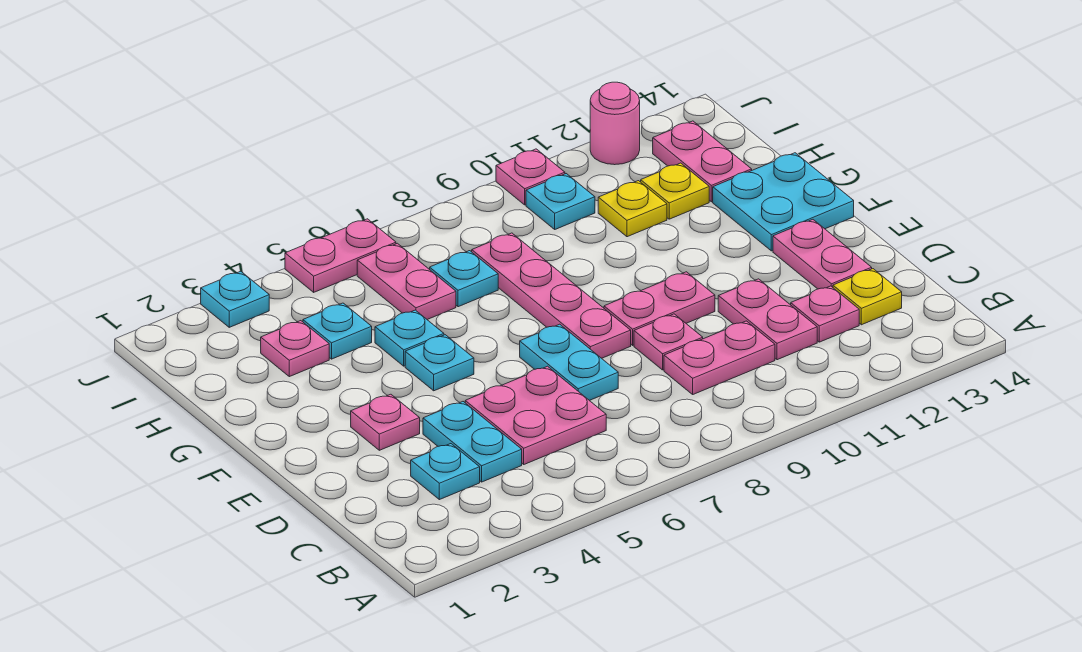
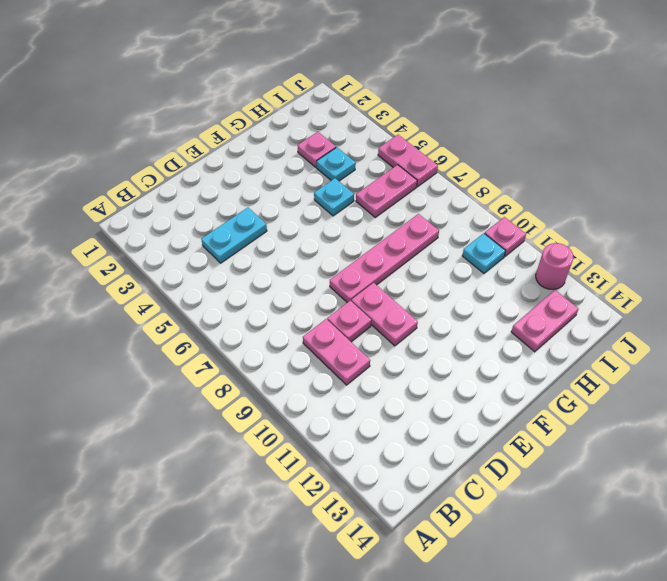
none -> cyan plate C3 level 1
none -> pink plate C5:D6 level 1
none -> pink plate C11:D11 level 1

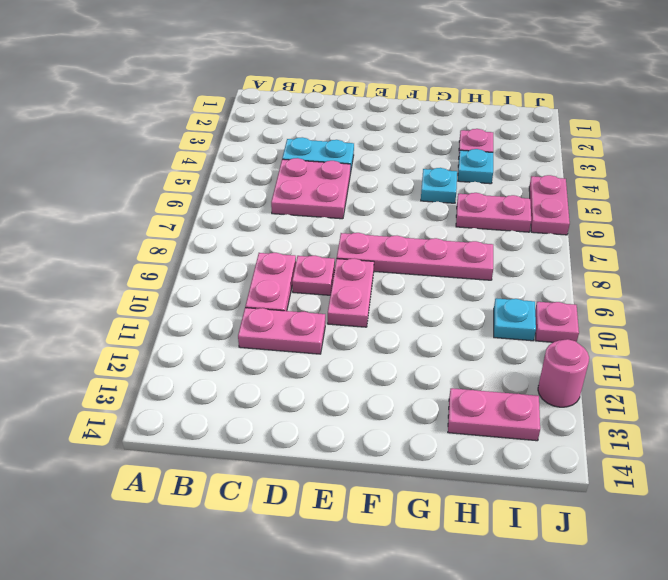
none -> cyan plate C3 level 1
none -> pink plate C12 level 1
none -> yellow plate C13 level 1

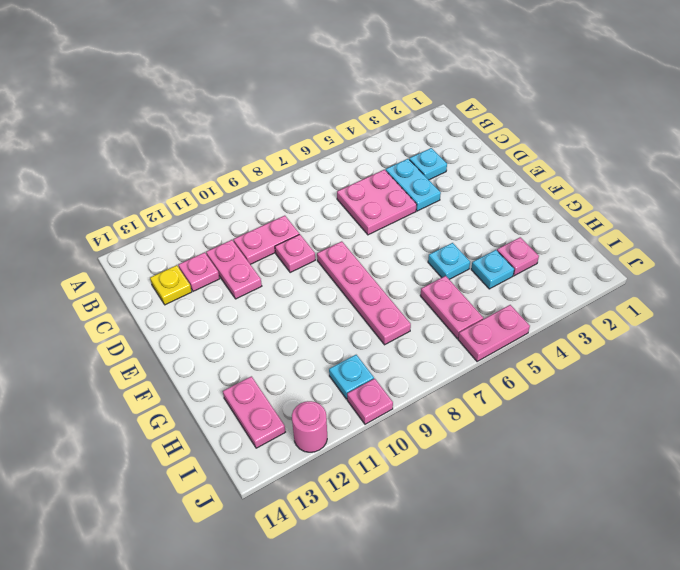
none -> cyan plate D7:E7 level 1
none -> pink plate D13:E13 level 1
none -> pink plate E3 level 1

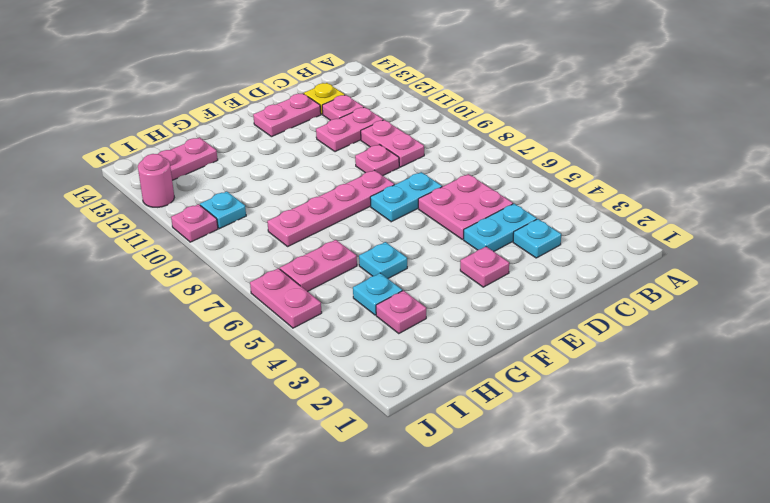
none -> pink plate E9:E10 level 1
none -> cyan plate F5 level 1
none -> cyan plate F13:G14 level 1

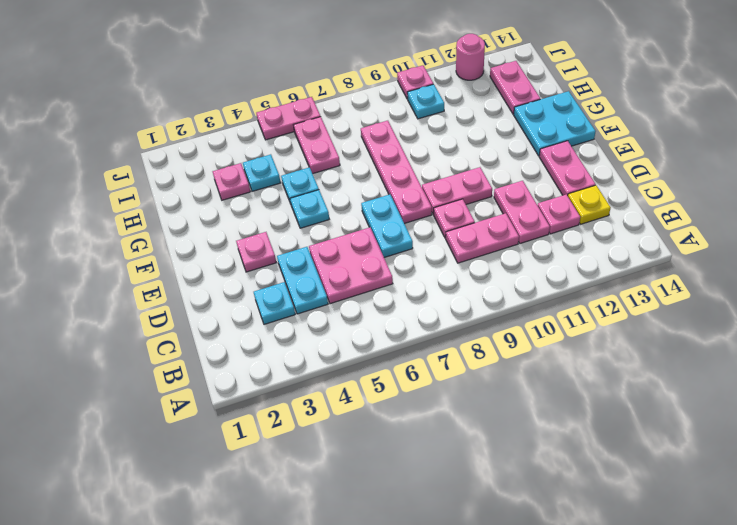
none -> cyan plate H7 level 1
none -> yellow plate H11 level 1
none -> yellow plate H12 level 1

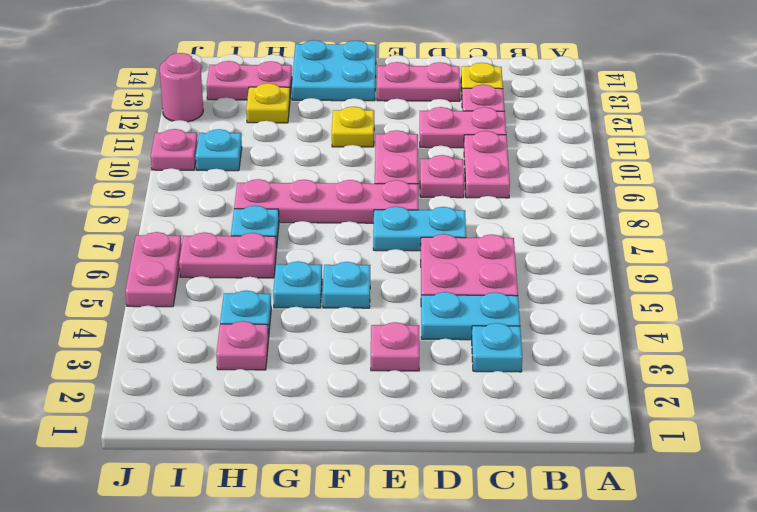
yellow plate F11 level 1 -> yellow plate H11 level 1
none -> cyan plate J3 level 1

